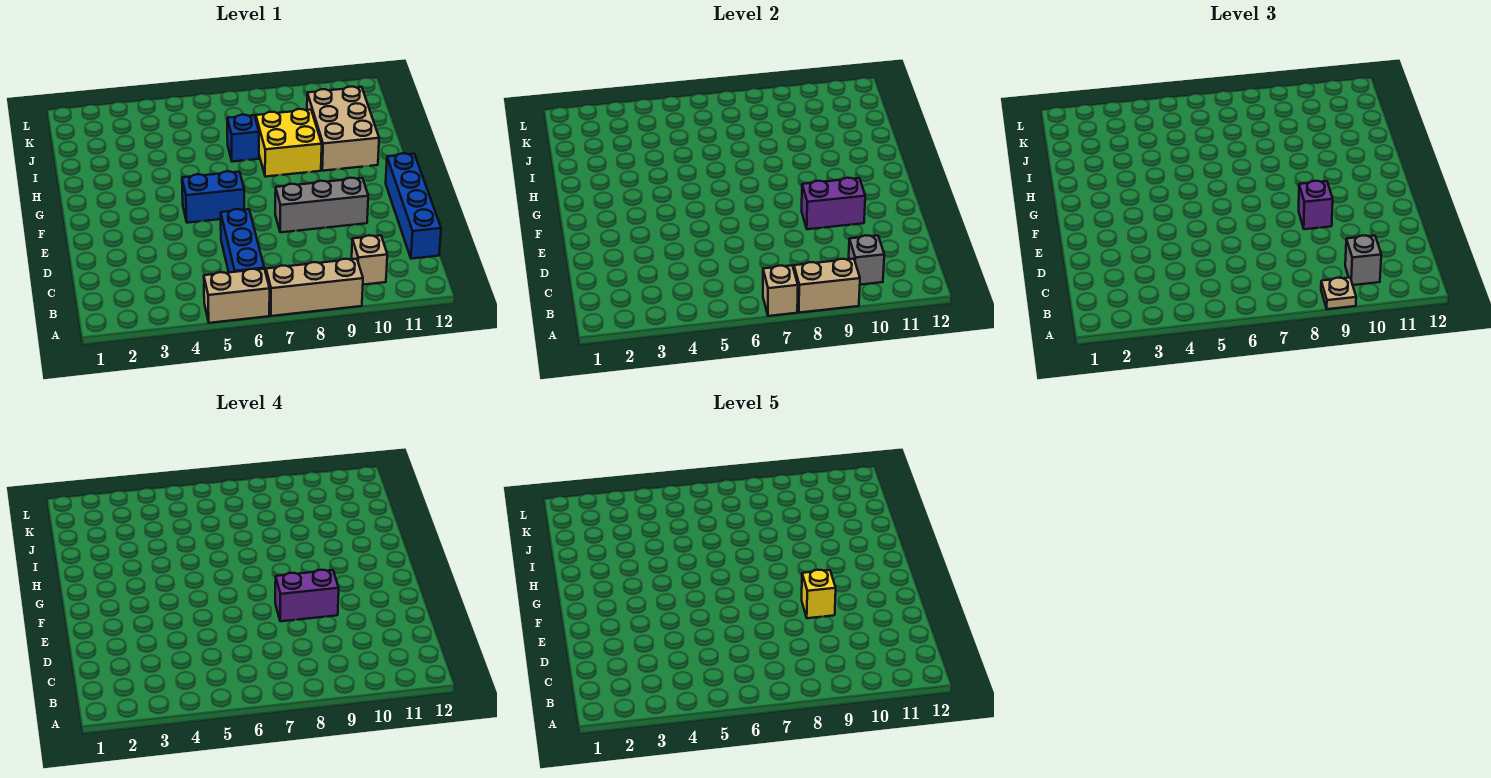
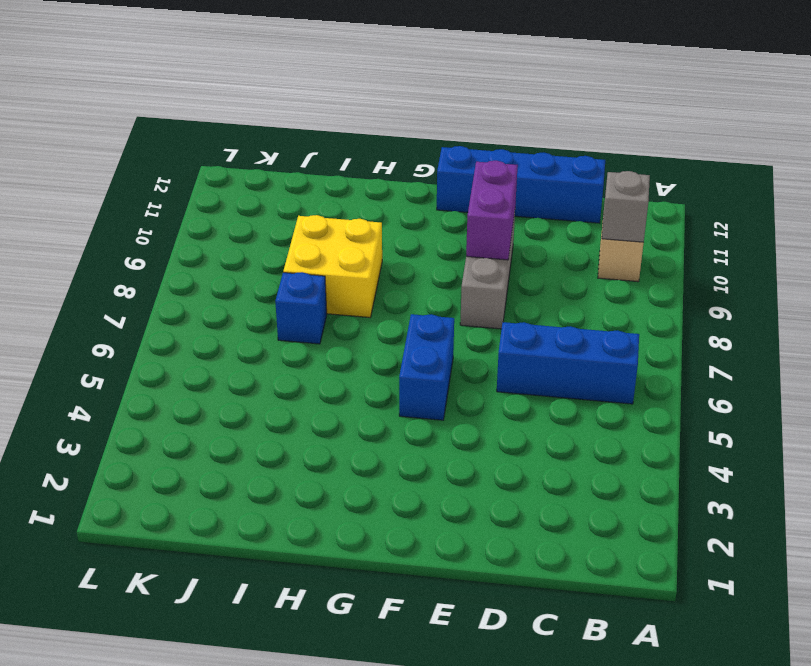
none -> tan brick A5:A6 level 1
none -> tan brick A7:A9 level 1
none -> tan brick H10:J11 level 1

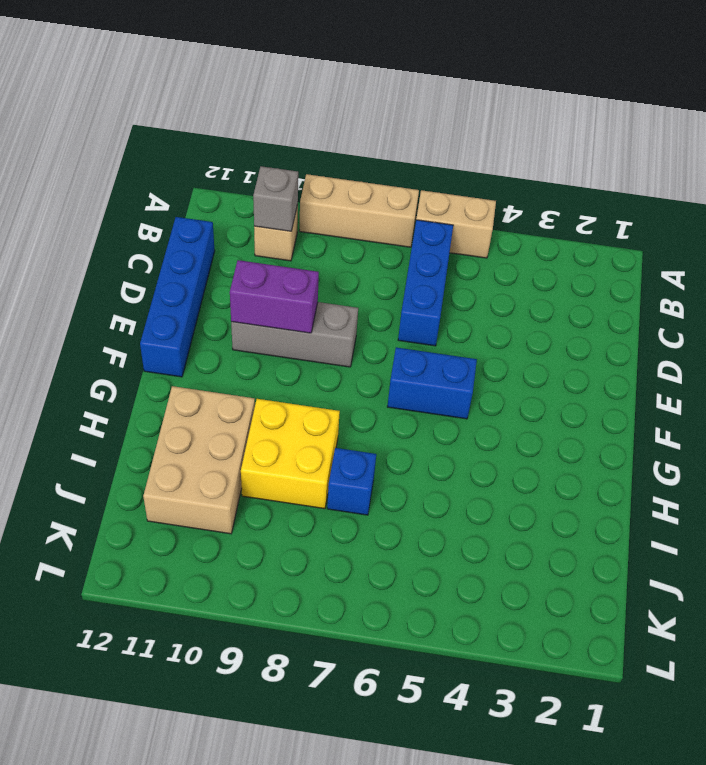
none -> tan brick A7 level 2
none -> tan brick A8:A9 level 2
none -> tan plate A9 level 3

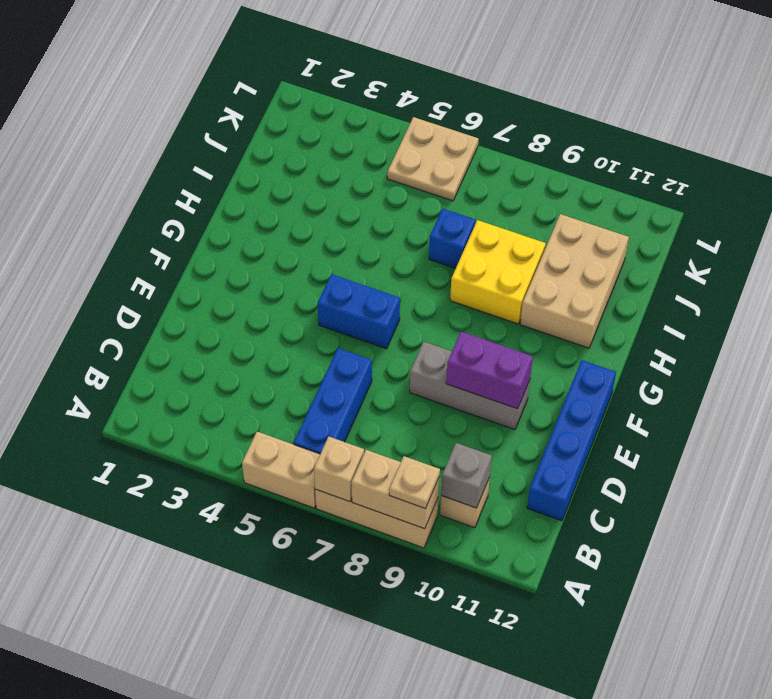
tan plate K5:L6 level 1 -> none
none -> grey brick B10 level 3
none -> purple brick E9 level 3
none -> purple brick E8:E9 level 4

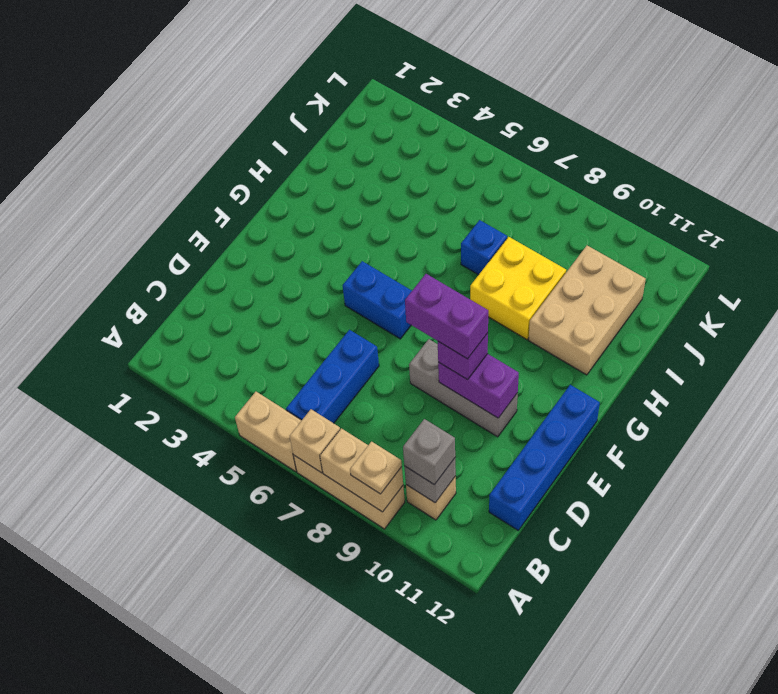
none -> yellow brick E9 level 5

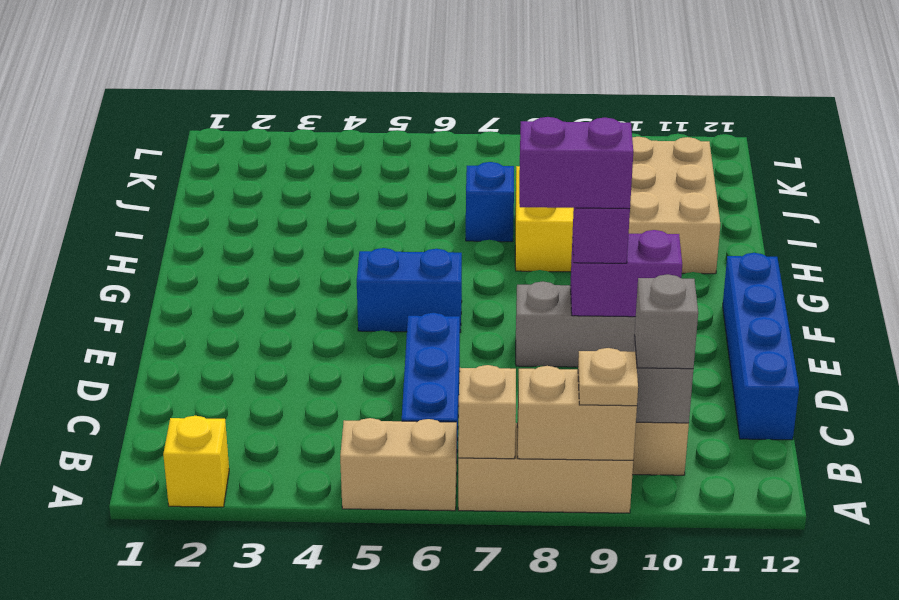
yellow brick A2 level 1 -> yellow brick E9 level 5

